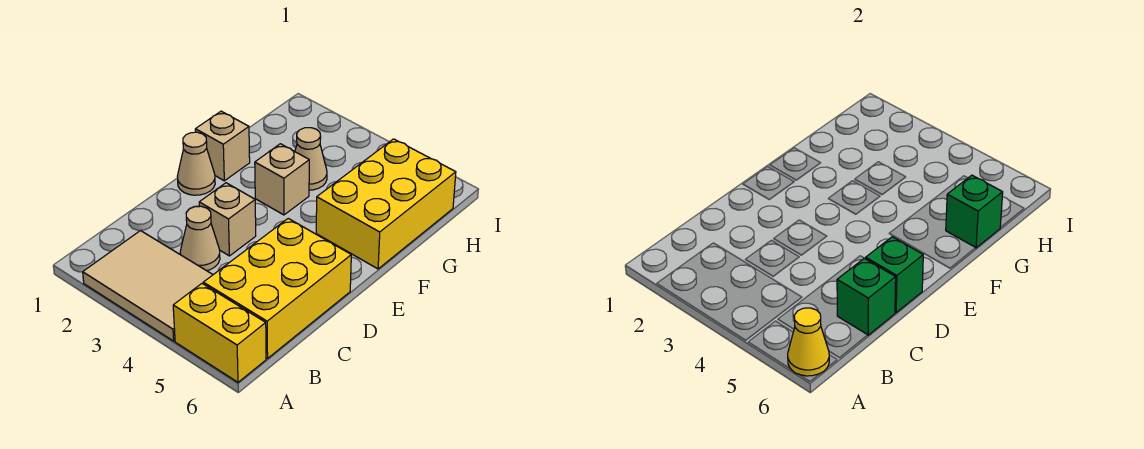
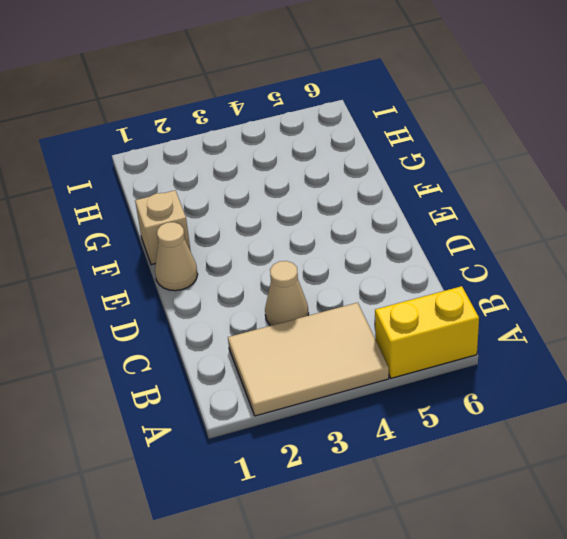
none -> yellow brick B5:D6 level 1
none -> tan brick D3 level 1
none -> tan brick F3 level 1

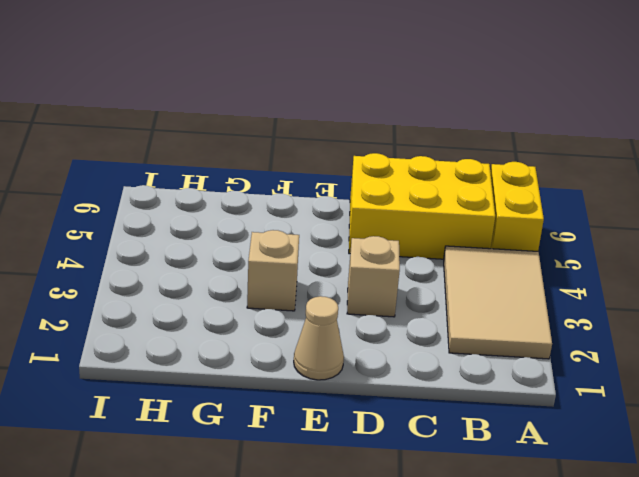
none -> tan cone C3 level 1
none -> tan brick F1 level 1
none -> yellow brick F5:H6 level 1

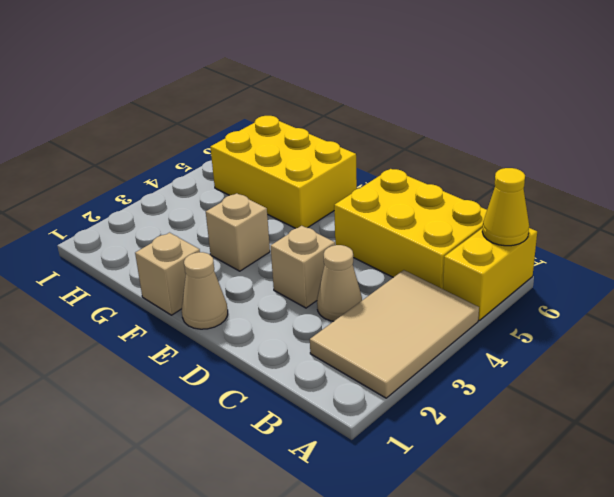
none -> tan cone G3 level 1
none -> green brick C6 level 2
none -> green brick D6 level 2

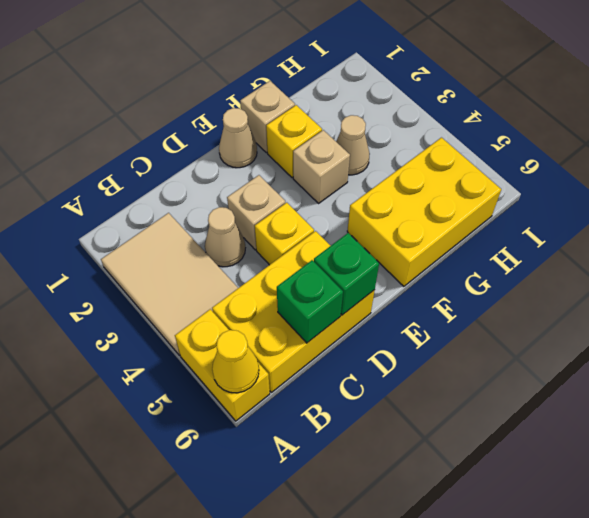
yellow brick D4 level 1 -> none
yellow brick F2 level 1 -> none
none -> green brick G6 level 2

